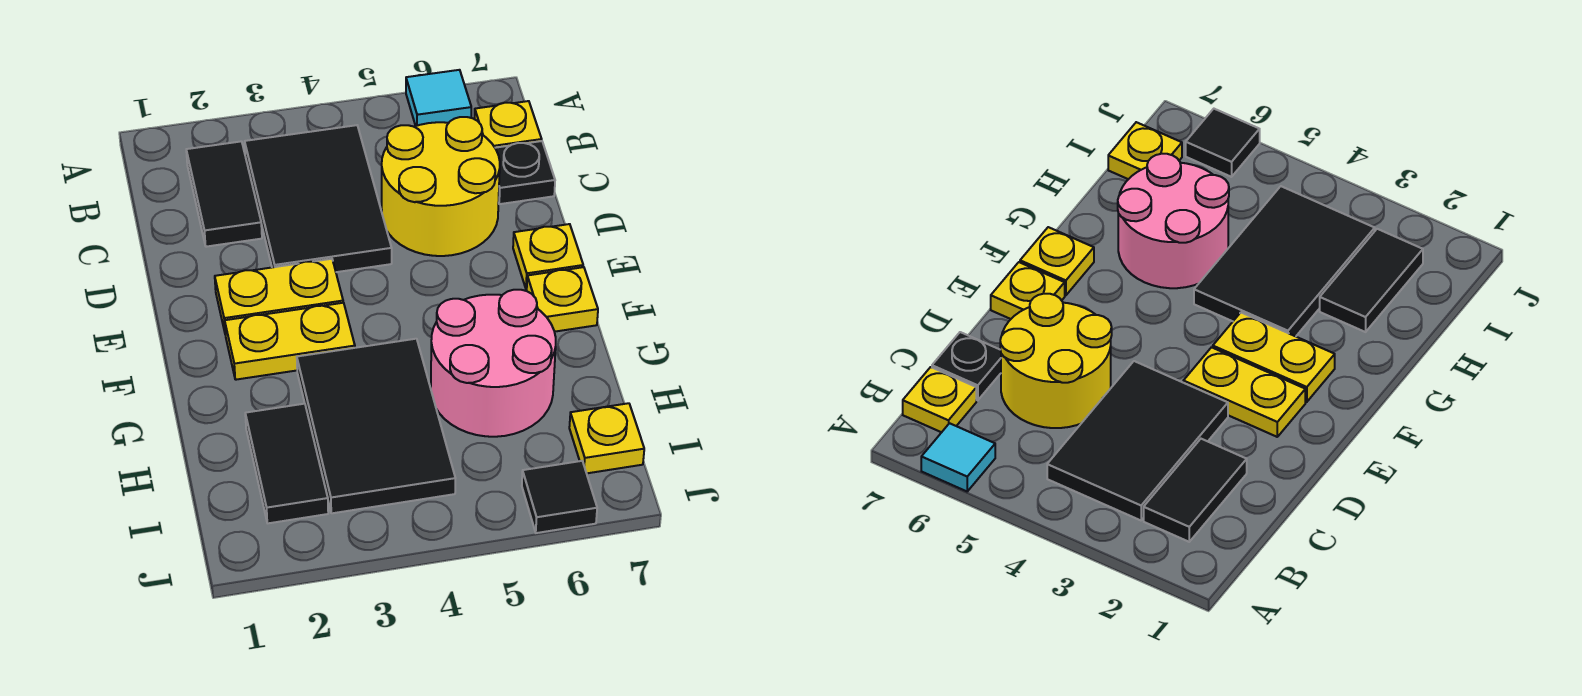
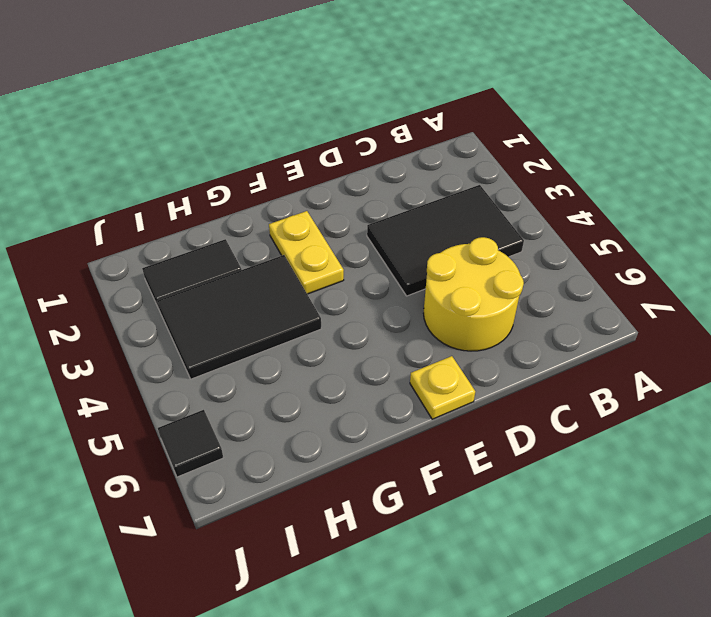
none -> cyan tile A6 level 1
none -> black tile B2:C2 level 1
none -> yellow plate B7 level 1

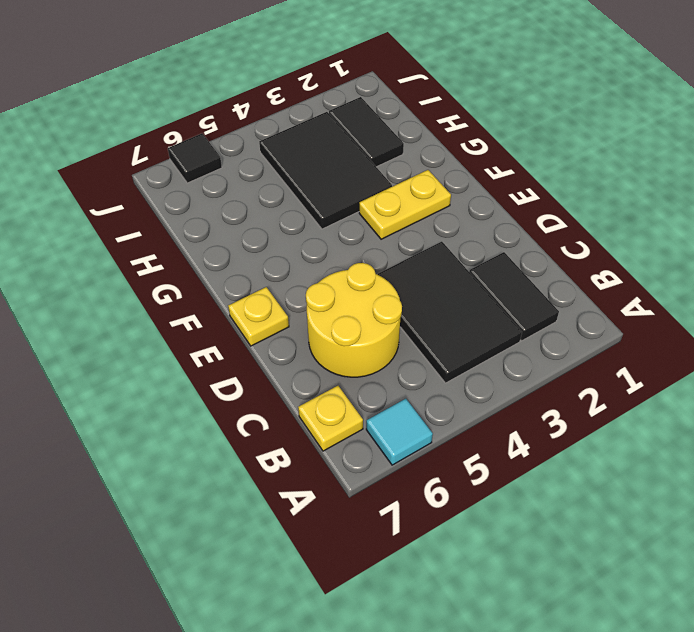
none -> black plate C7 level 1
none -> yellow plate E2:E3 level 1
none -> yellow plate F7 level 1

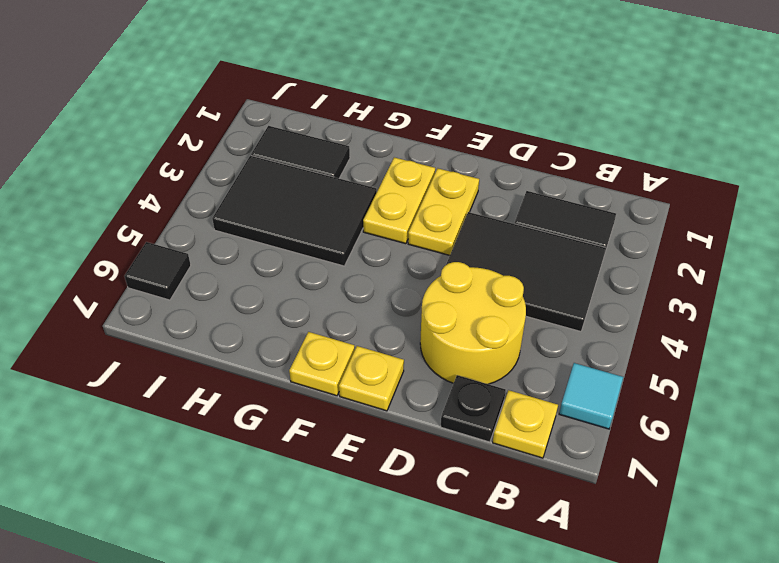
none -> pink round brick G5:H6 level 1
none -> yellow plate I7 level 1

